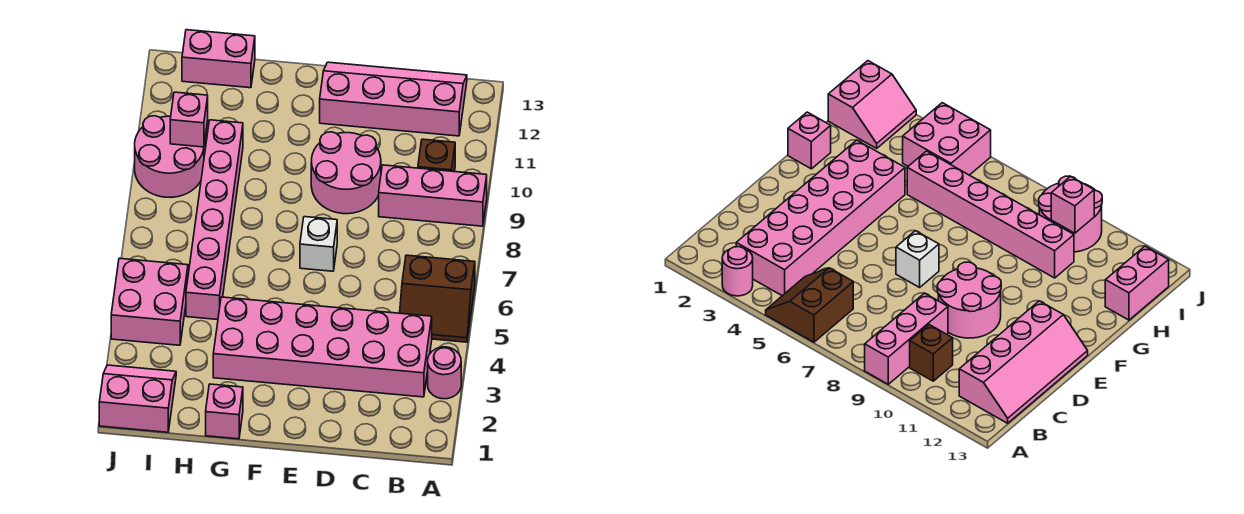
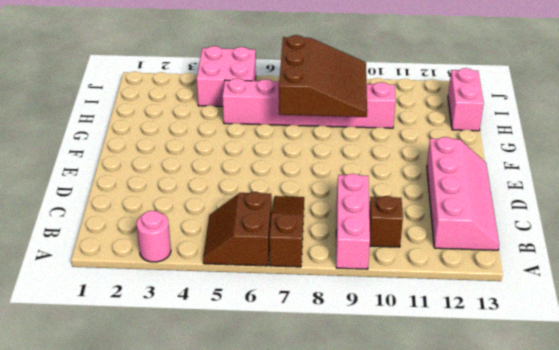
brown slope A7:C7 level 1 top A -> none
brown slope G7:I9 level 2 top 7 -> none
none -> pink brick B3:G4 level 1
none -> pink round brick D9:E10 level 1
none -> white brick E7 level 1

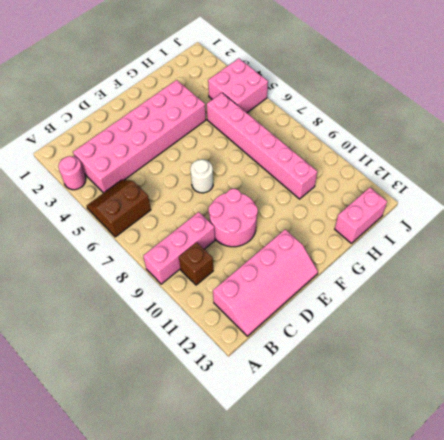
white round brick E7 level 1 -> white brick E7 level 1
none -> pink brick G1 level 1
none -> pink slope I1:J2 level 1 top 1
none -> pink round brick I9:J10 level 1

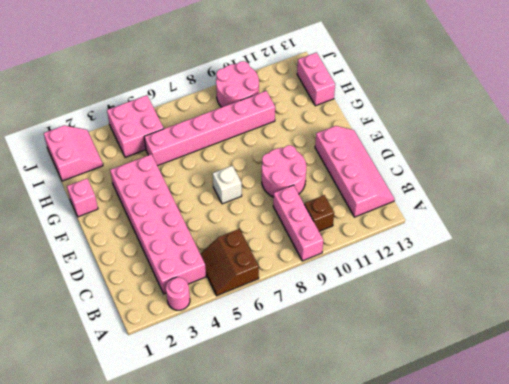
none -> pink brick I10 level 2

